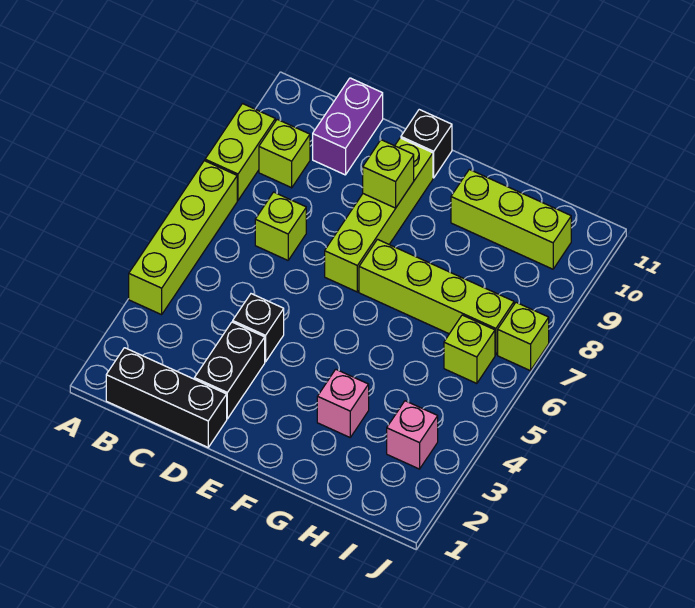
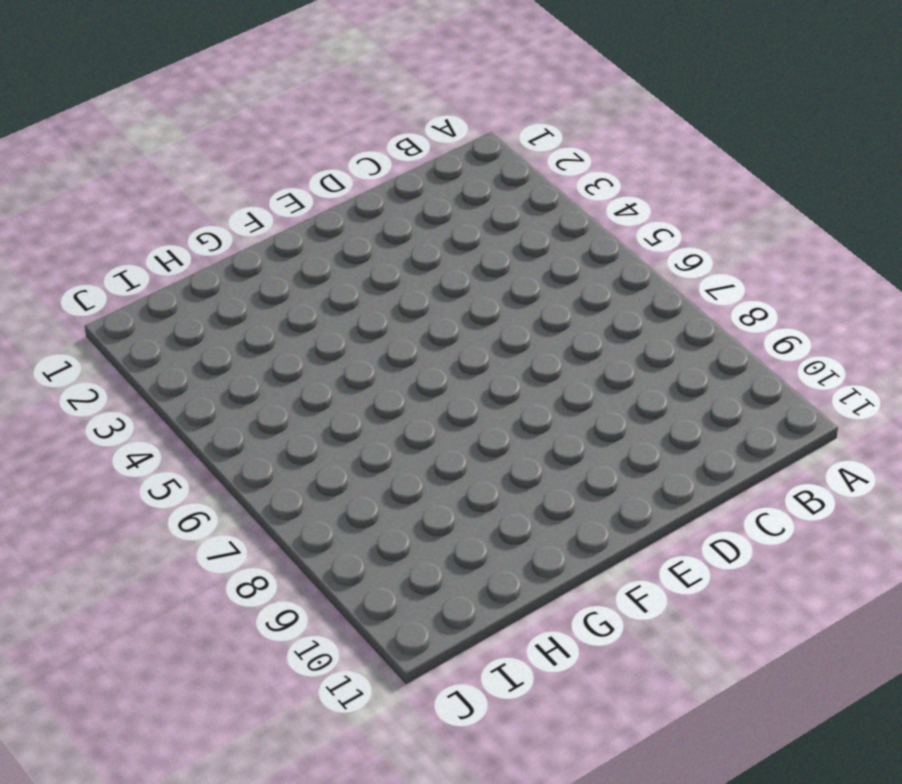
none -> lime brick A4:A7 level 1
none -> lime brick A8:A9 level 1
none -> black brick B1:D1 level 1

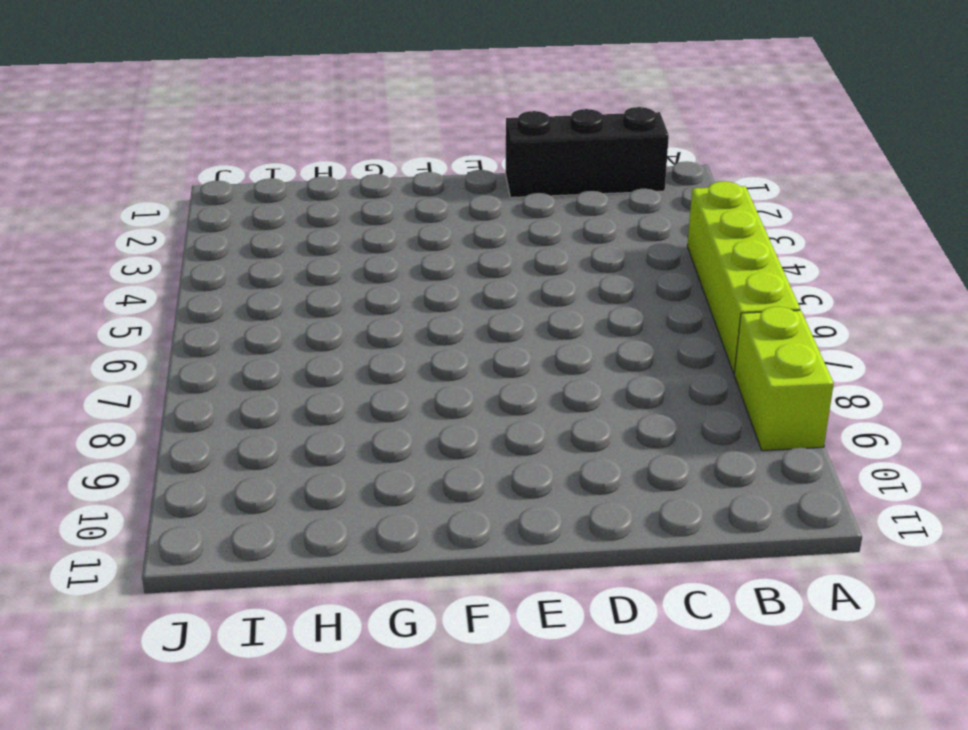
none -> lime brick B9 level 1
none -> lime brick C7 level 1
none -> purple brick C10:C11 level 1

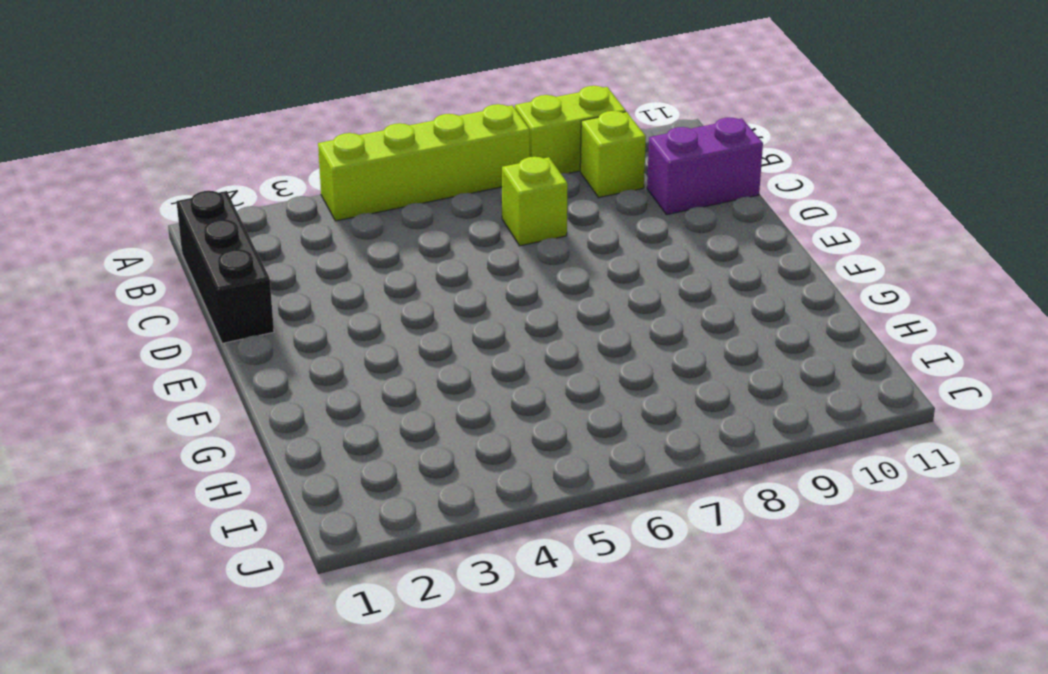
none -> black brick D2:D3 level 1
none -> black brick D4 level 1
none -> lime brick E7:E10 level 1

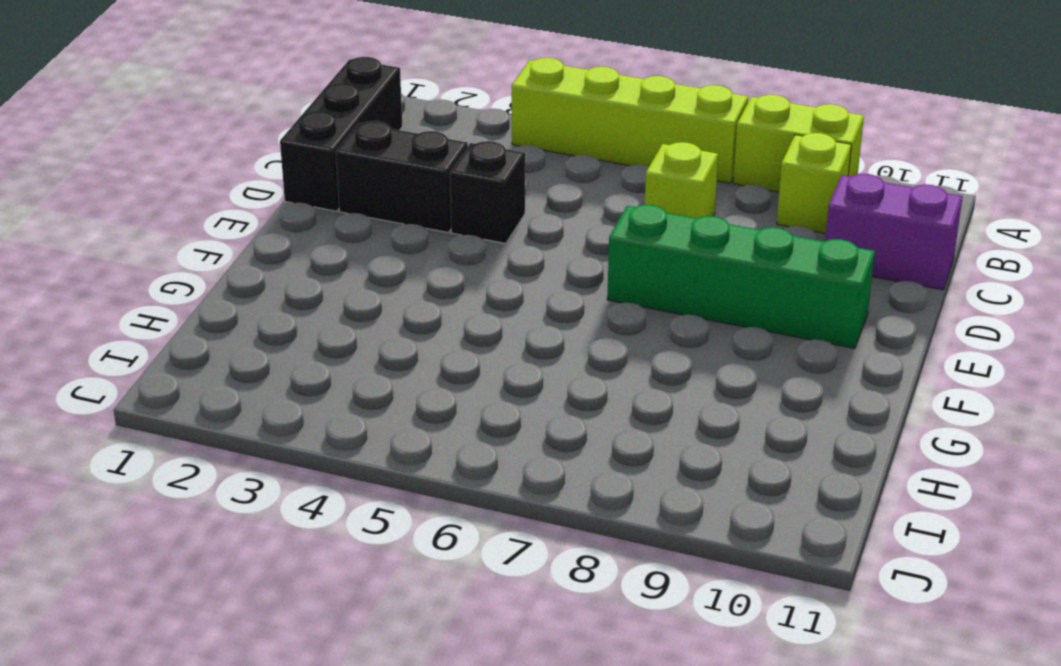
green brick E7:E10 level 1 -> lime brick E7:E10 level 1
none -> black brick E11 level 1
none -> lime brick F7:I7 level 1
none -> pink brick G3 level 1

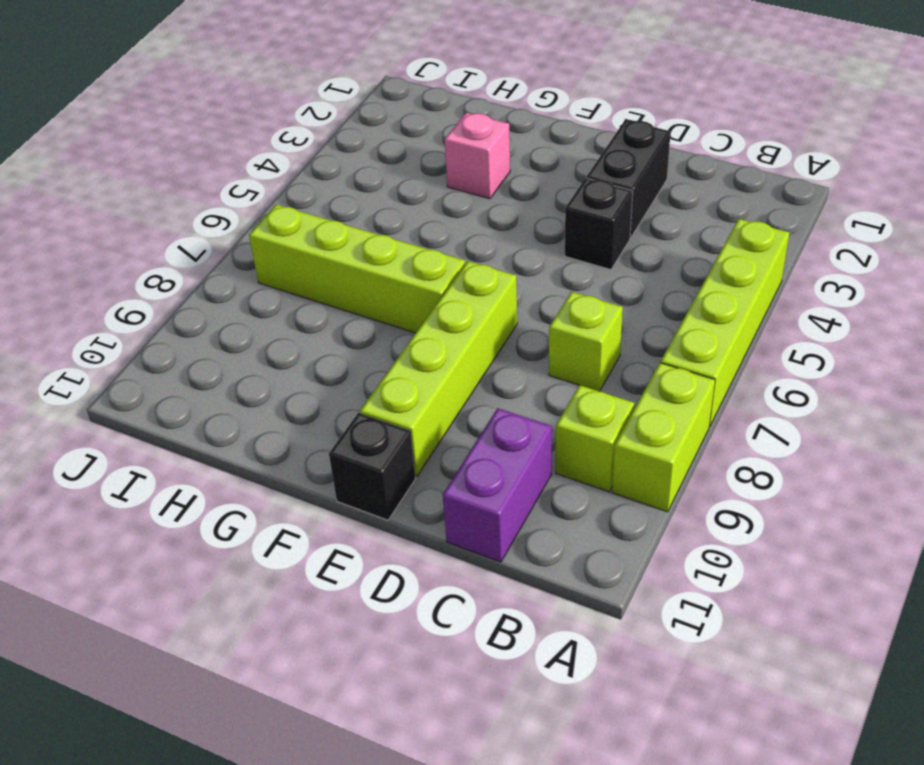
none -> black brick B1:D1 level 1
none -> lime brick G10:I10 level 1
none -> pink brick I3 level 1

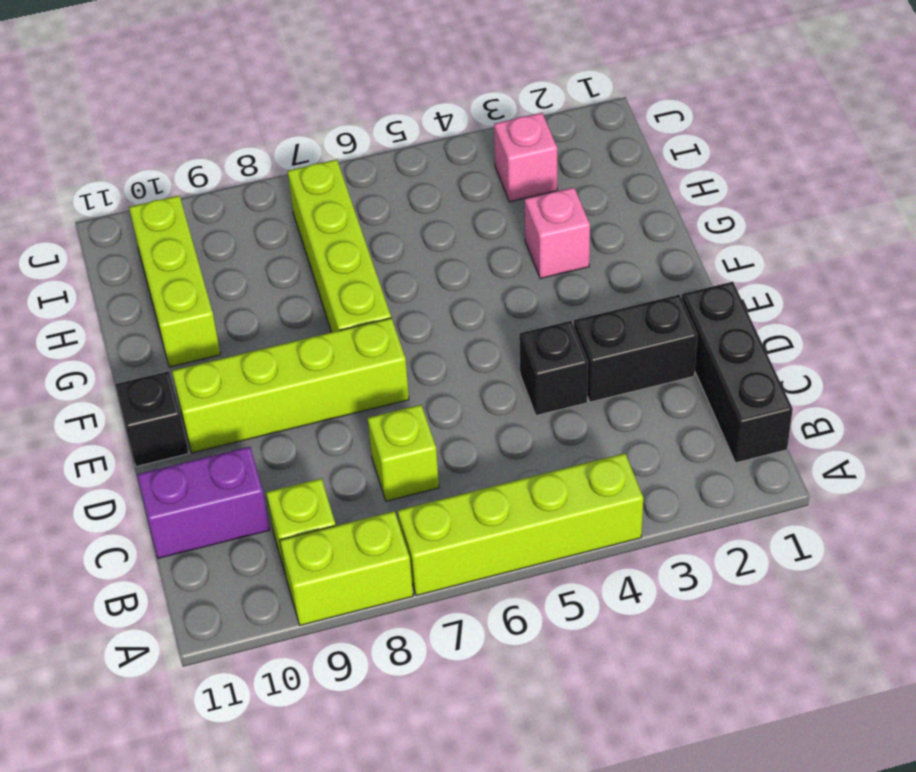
none -> lime brick I6 level 1
none -> lime brick J7 level 1
none -> lime brick E9 level 2

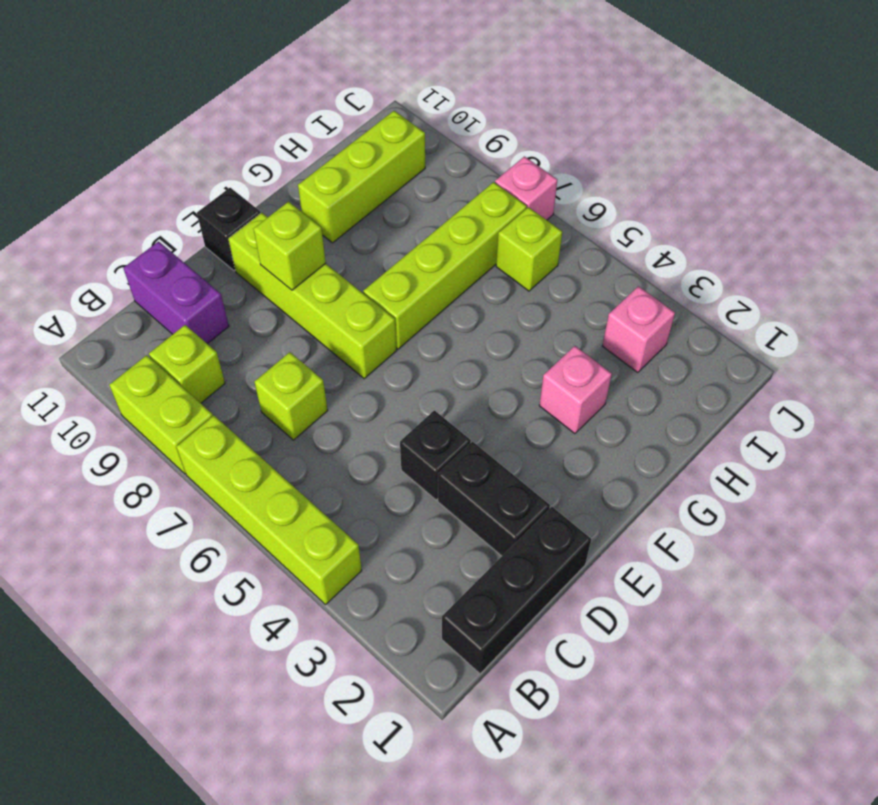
pink brick J7 level 1 -> lime brick J7 level 1

